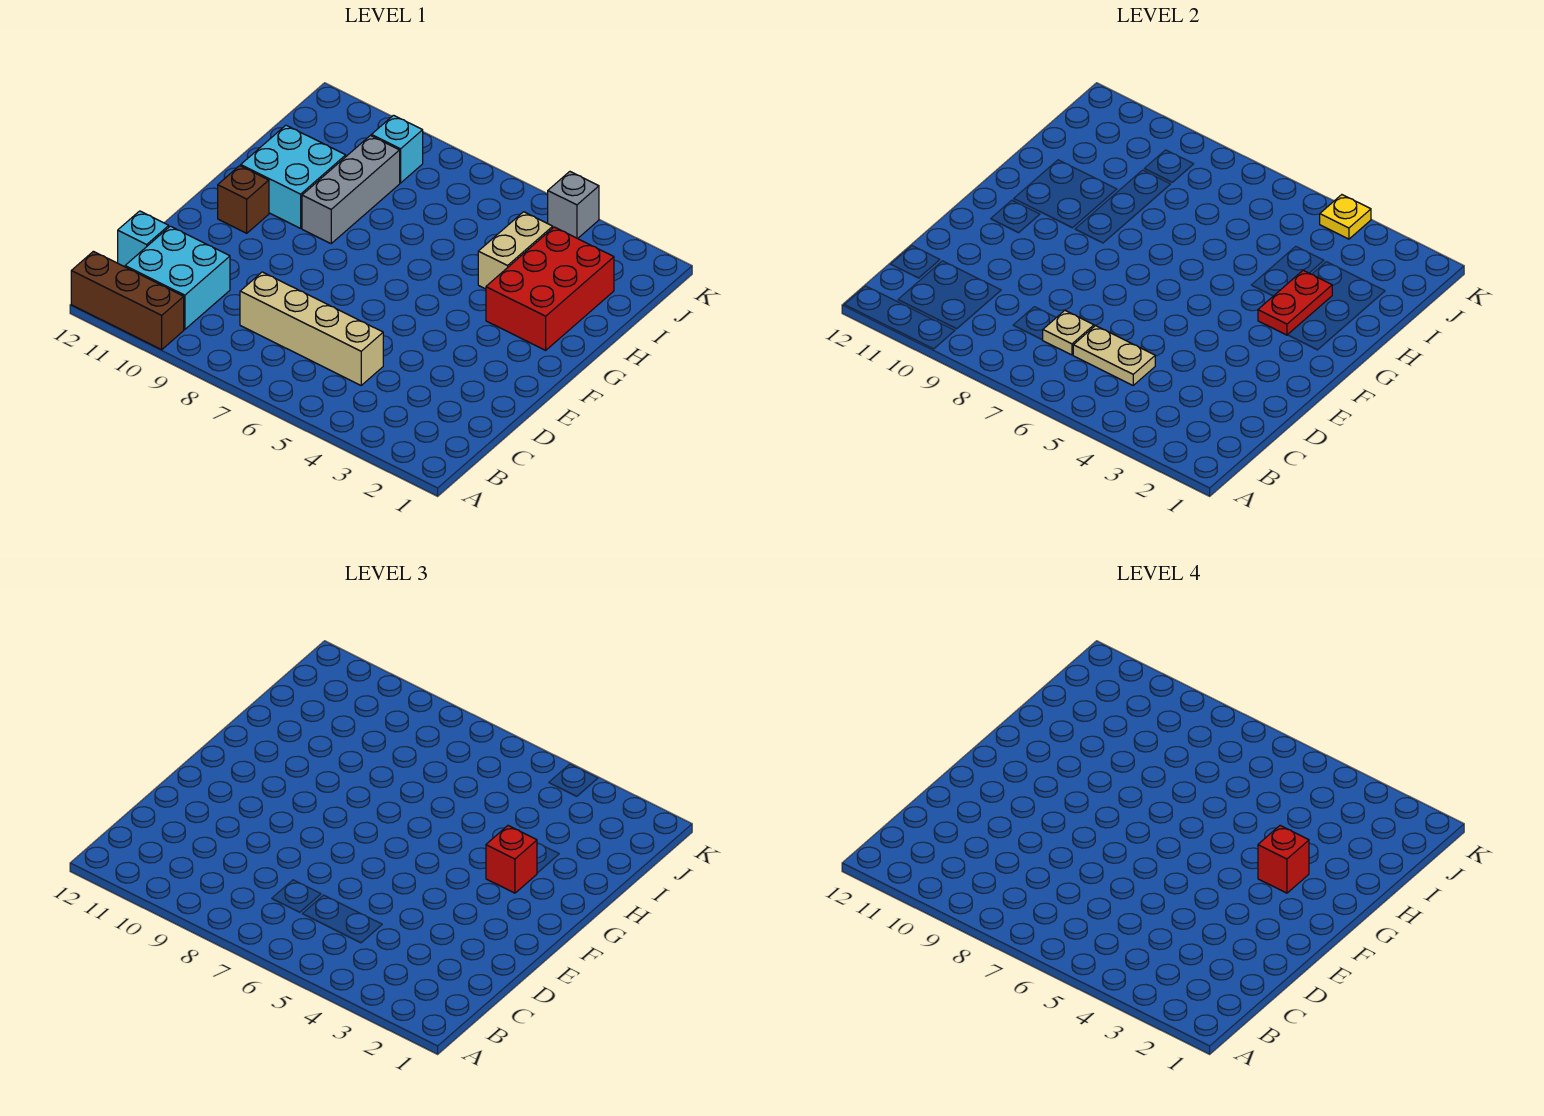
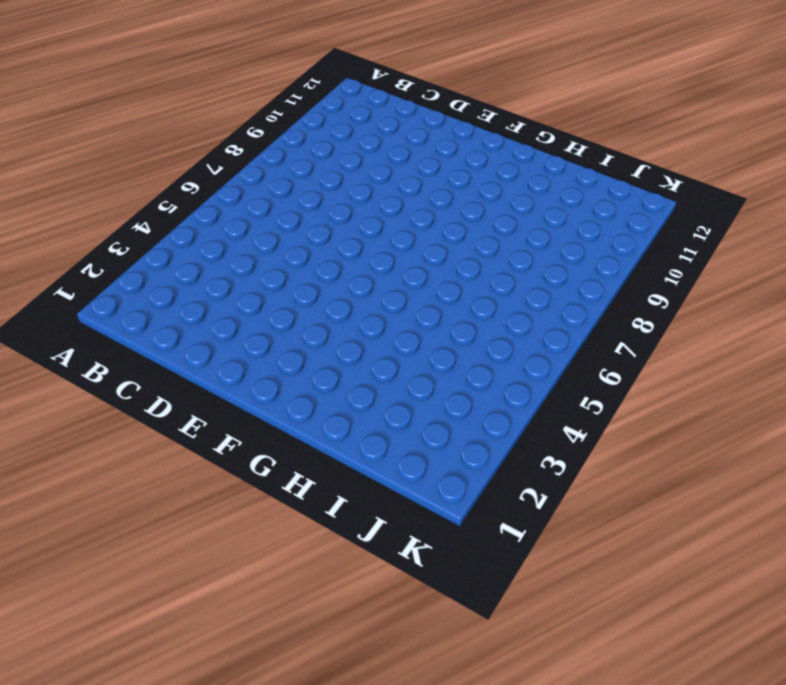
none -> brown brick A10:A12 level 1
none -> cyan brick B10:C11 level 1
none -> tan brick C5:C8 level 1

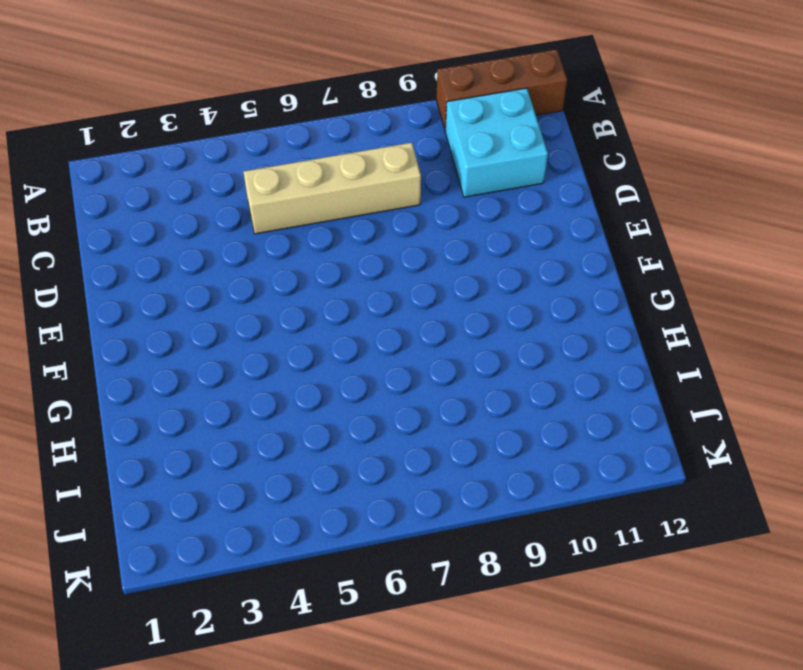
none -> cyan brick C12 level 1
none -> brown brick F11 level 1
none -> red brick G2:I3 level 1

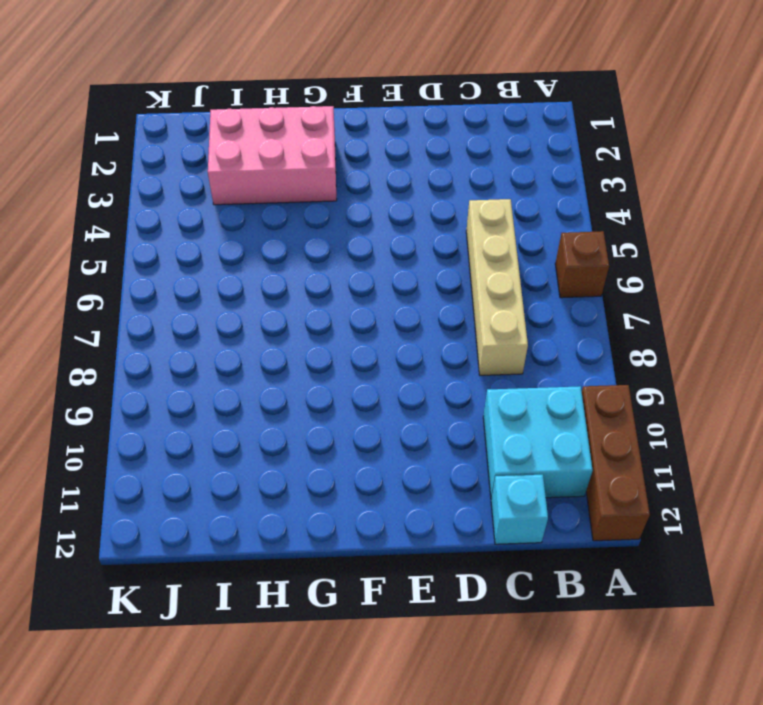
brown brick A6 level 1 -> brown brick F11 level 1
pink brick G2:I3 level 1 -> red brick G2:I3 level 1
none -> grey brick G9:I9 level 1
none -> cyan brick G10:H11 level 1
none -> tan brick H4:I4 level 1

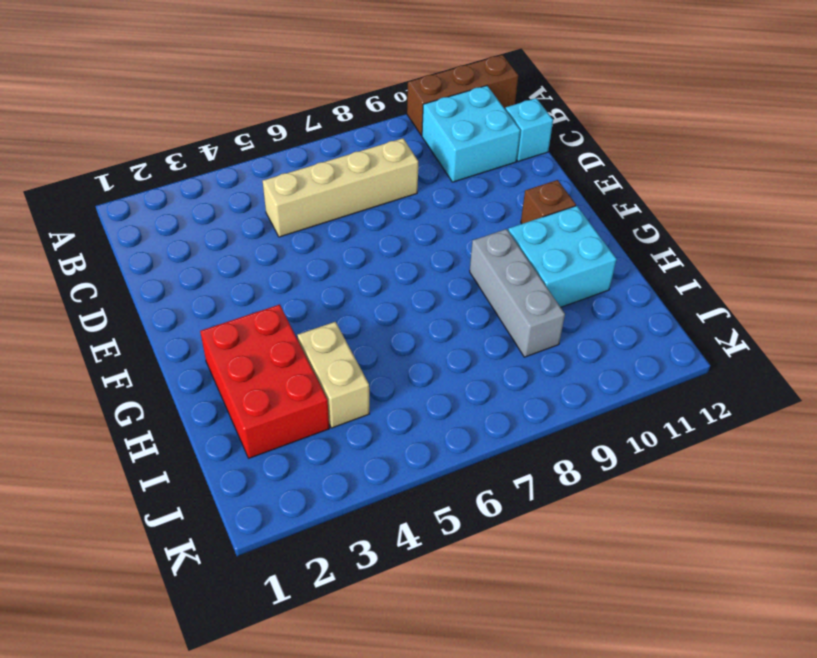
none -> cyan brick J9 level 1
none -> grey brick K4 level 1
none -> tan plate C5:C6 level 2

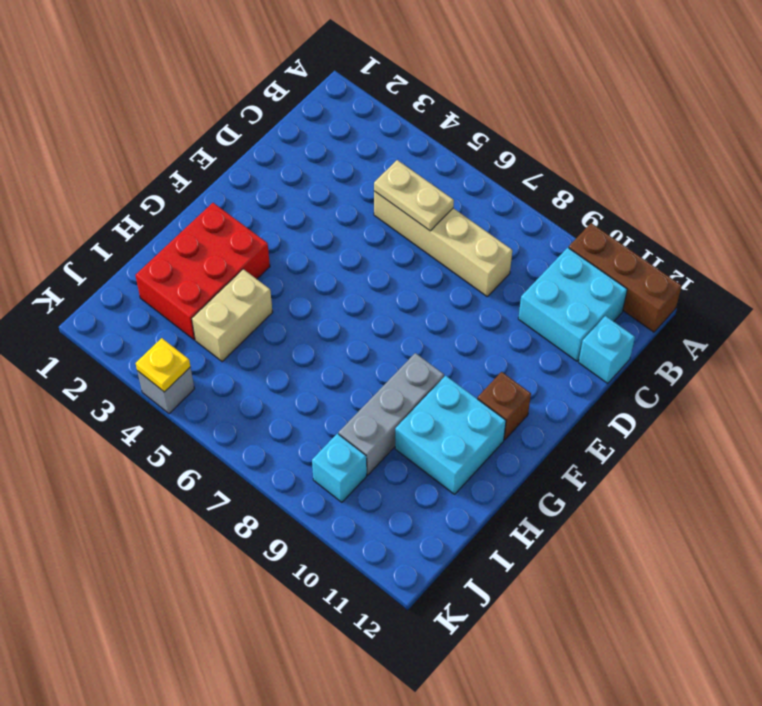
none -> tan plate C7 level 2
none -> red plate G3:H3 level 2
none -> red brick G3 level 3

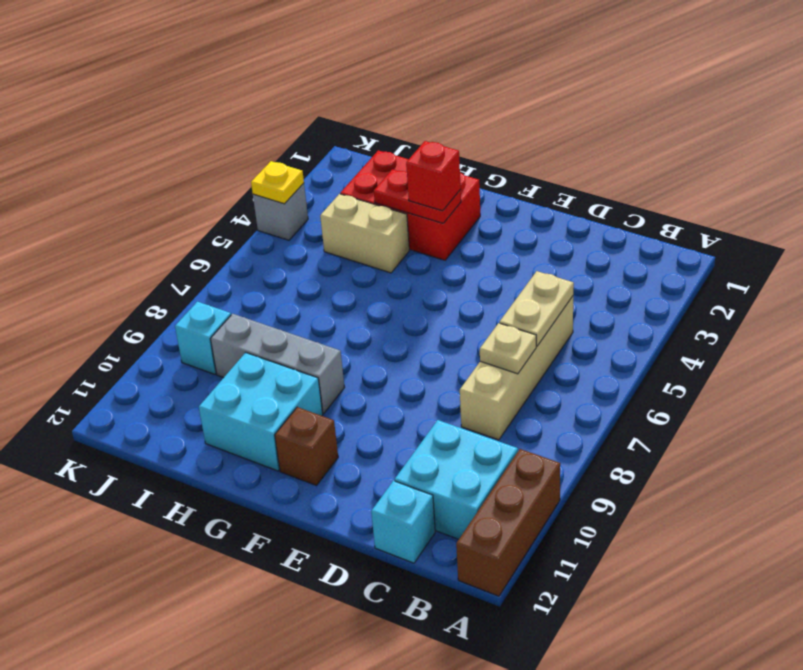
none -> red brick G3 level 4

